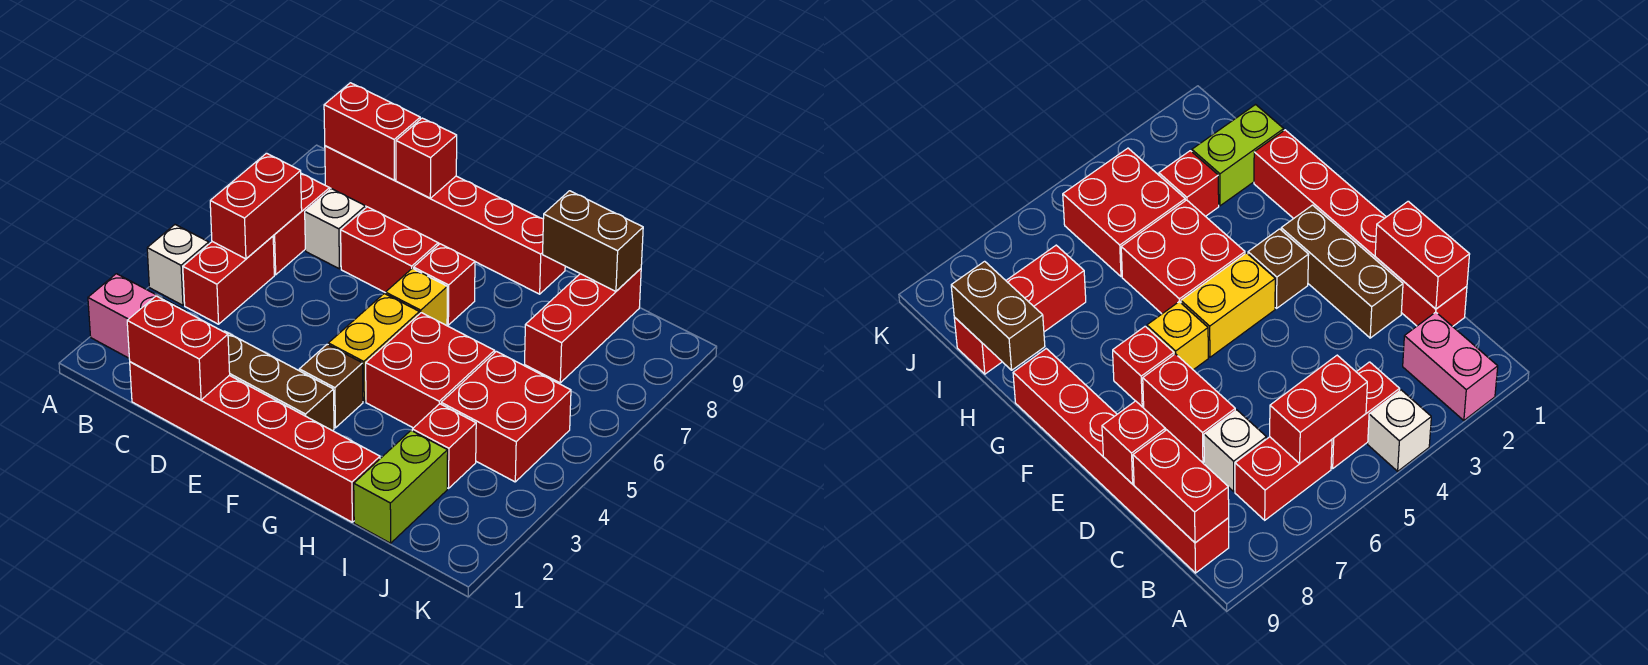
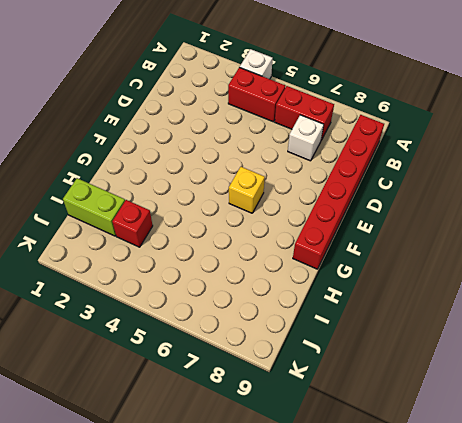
none -> pink brick A2:B2 level 1
none -> red brick C1:H1 level 1
none -> brown brick D2:F2 level 1

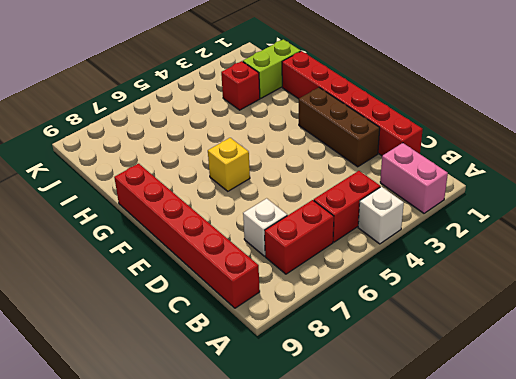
none -> red brick D7:E7 level 1
none -> brown brick F3 level 1
none -> yellow brick F4:F5 level 1

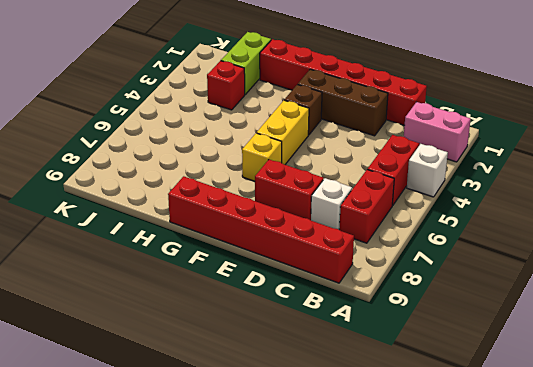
none -> red brick F7 level 1
none -> red brick G4:H5 level 1
none -> red brick I4:J5 level 1

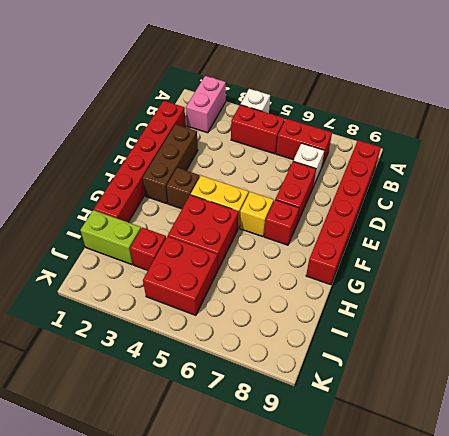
none -> red brick I7:I9 level 1
none -> red brick B5:B6 level 2
none -> red brick B9:C9 level 2

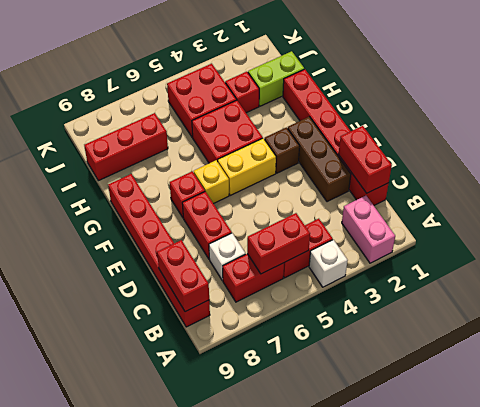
none -> red brick D9 level 2
none -> brown brick H9:I9 level 2

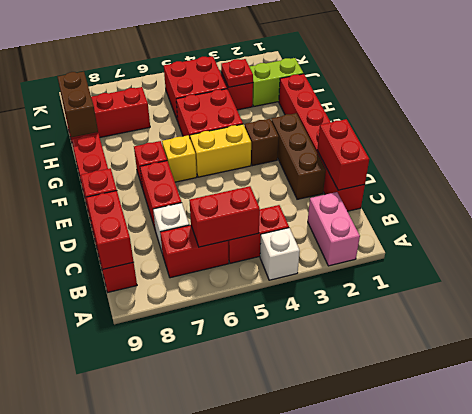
red plate I3 level 2 -> none

